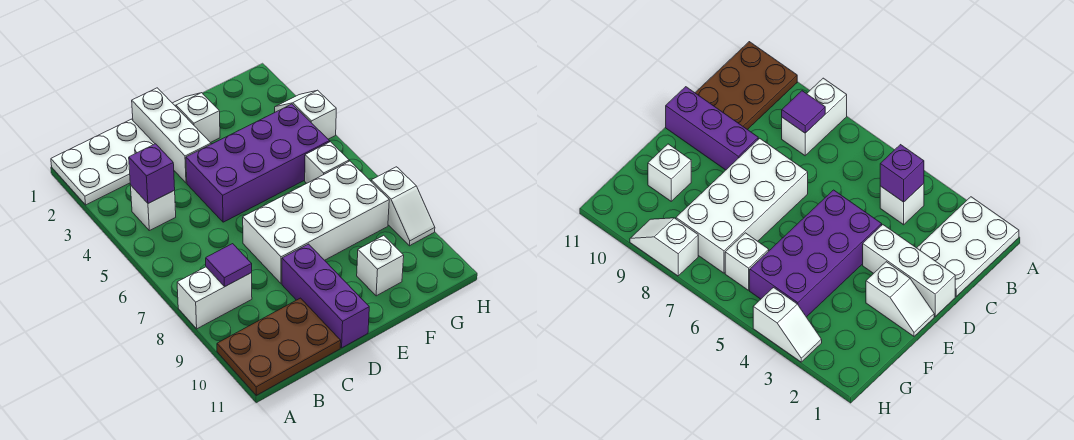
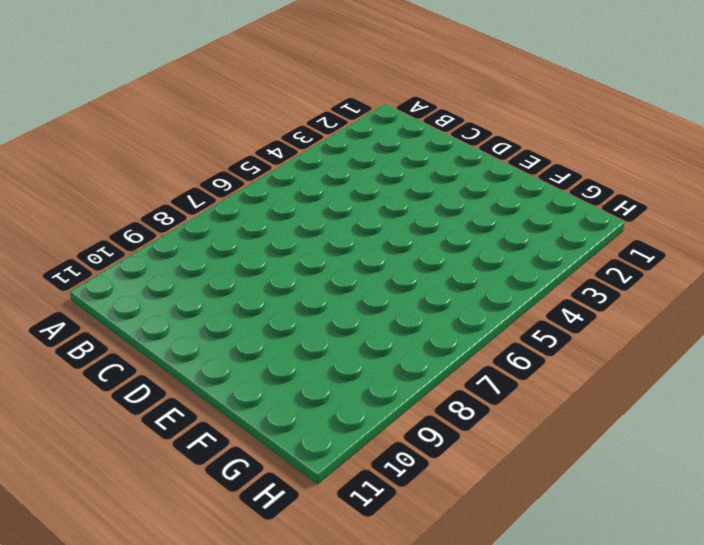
none -> white plate A1:C2 level 1
none -> white brick A8:B8 level 1
none -> brown plate A10:C11 level 1

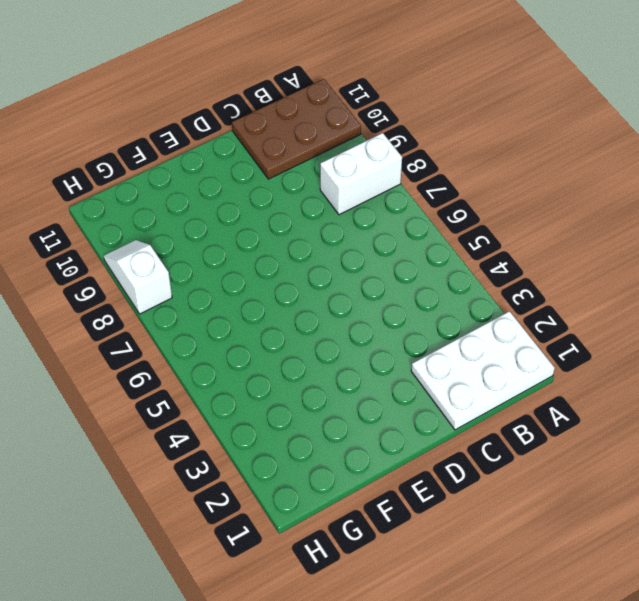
none -> white brick B4 level 1
none -> white brick D1:D3 level 1
none -> purple brick D4:G5 level 1

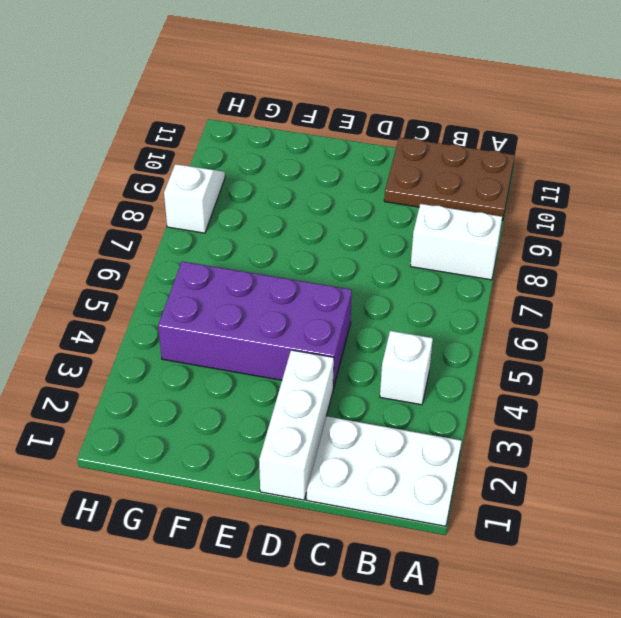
none -> white brick D7:G8 level 1
none -> purple brick D9:D11 level 1
none -> white slope E1:E2 level 1 top 2

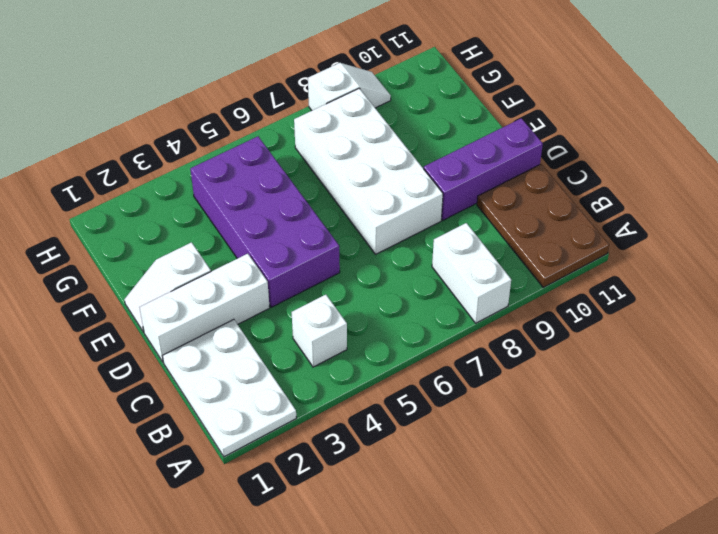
none -> white brick F10 level 1
none -> white brick G6 level 1
none -> white slope H3:H4 level 1 top 4

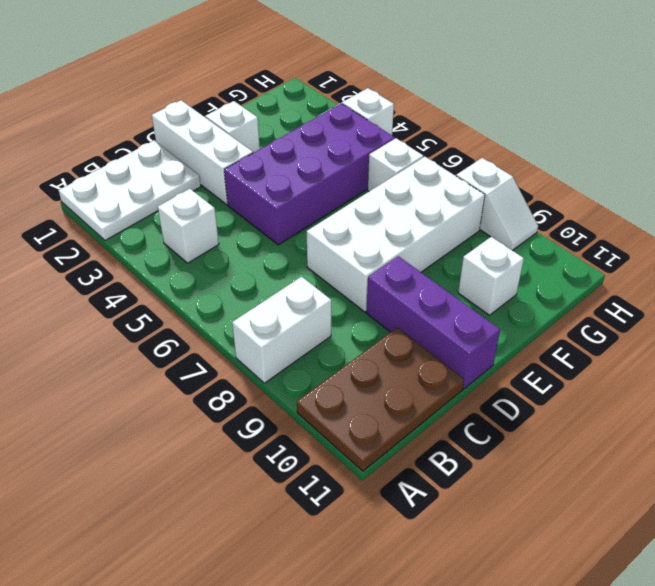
none -> purple brick B4 level 2
none -> purple tile B8 level 2

